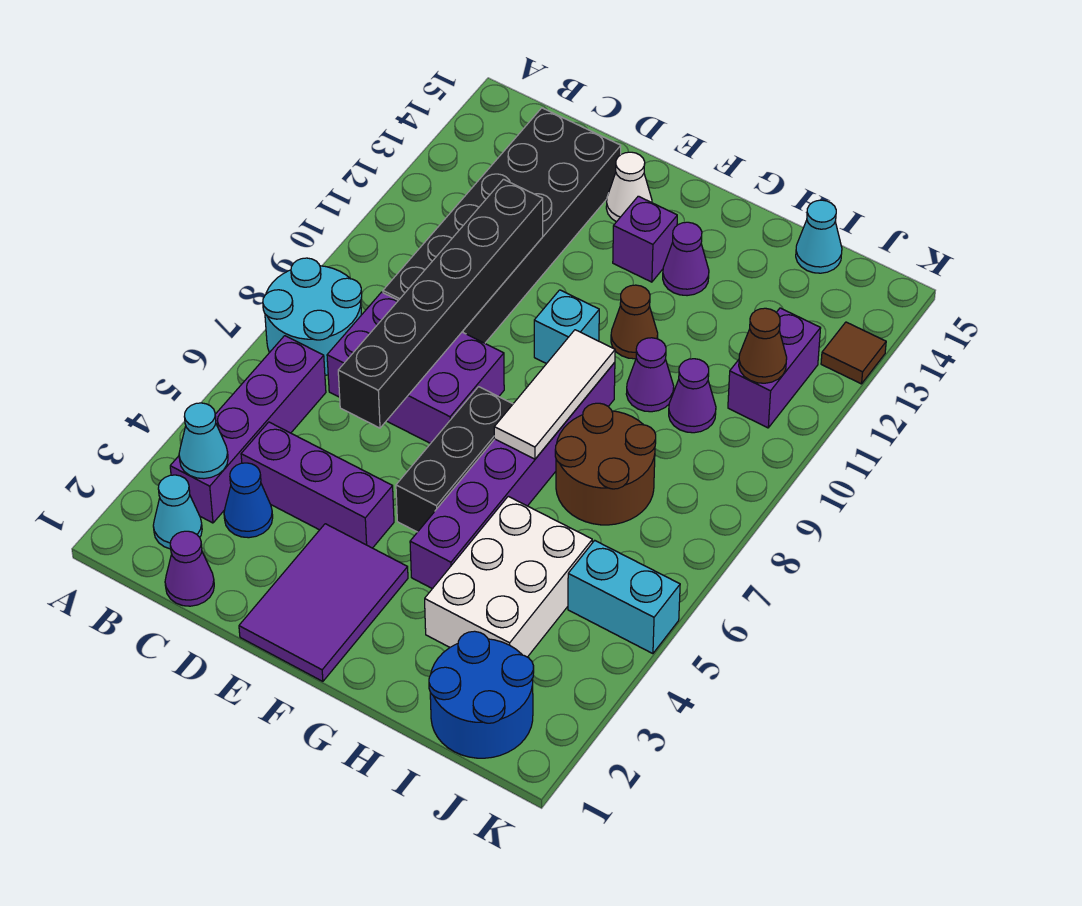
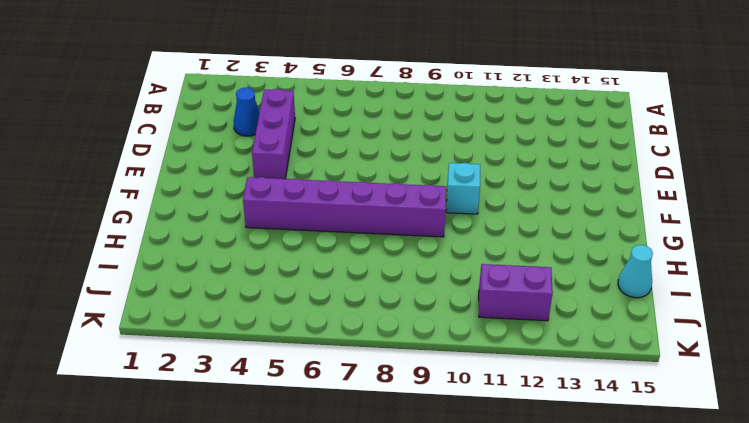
none -> cyan round brick A7:B8 level 1
none -> cyan cone B2 level 1
none -> purple brick B3:B6 level 1

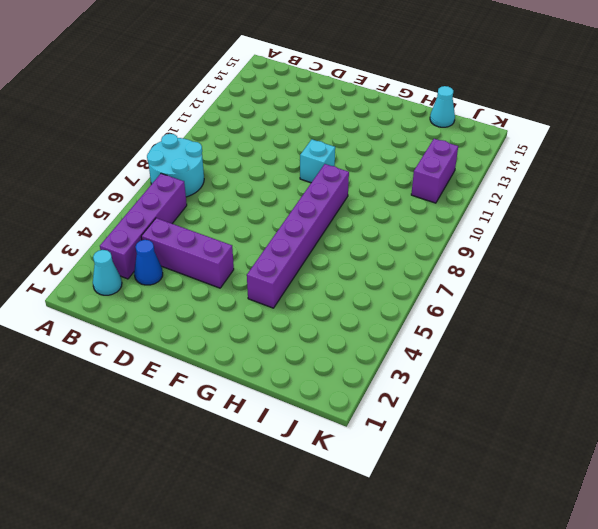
none -> purple cone C1 level 1
none -> purple brick C7:E8 level 1
none -> black brick C9:D14 level 1

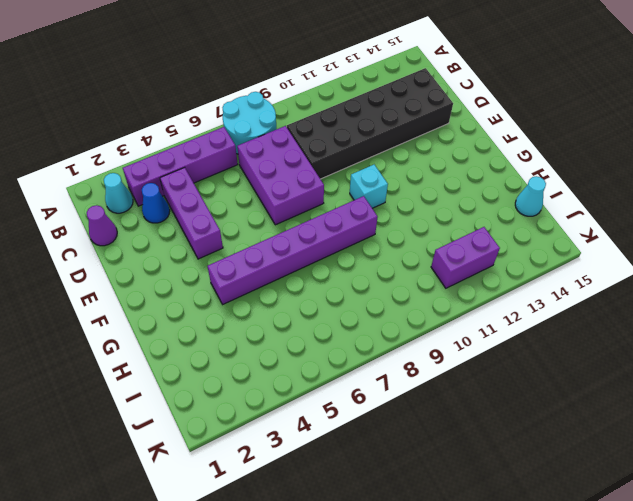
none -> purple tile E1:F3 level 1
none -> white cone E14 level 1
none -> black brick F5:F7 level 1

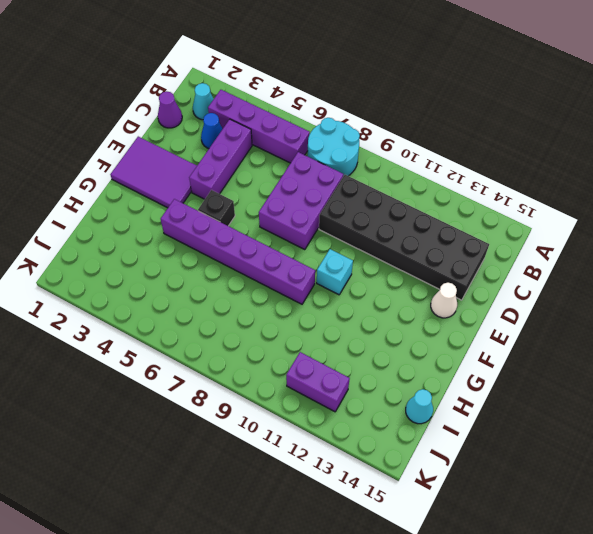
black brick F5 level 1 -> black brick F5:F7 level 1
none -> purple brick F13 level 1
none -> brown cone G11 level 1
none -> purple cone G13 level 1

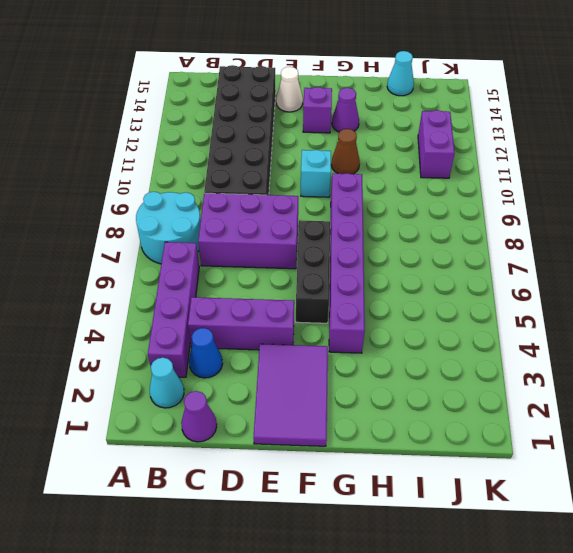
none -> white brick H3:I5 level 1
none -> brown round brick H7:I8 level 1
none -> purple cone H10 level 1

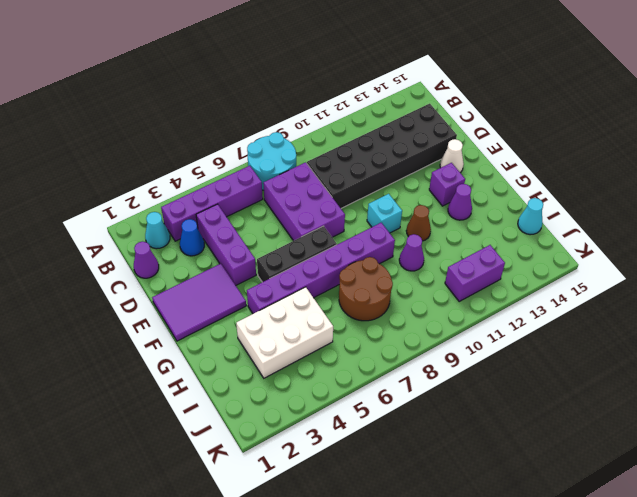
none -> blue round brick I1:J2 level 1
none -> purple cone I10 level 1
none -> cyan brick J5:K5 level 1

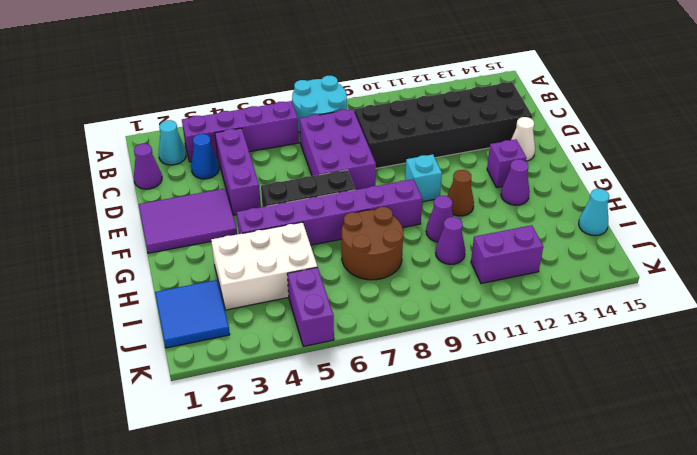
blue tile I1:J2 level 1 -> blue round brick I1:J2 level 1
purple brick J5:K5 level 1 -> cyan brick J5:K5 level 1
none -> brown tile K13 level 1
none -> cyan cone B3 level 2
none -> black brick D6:D11 level 2

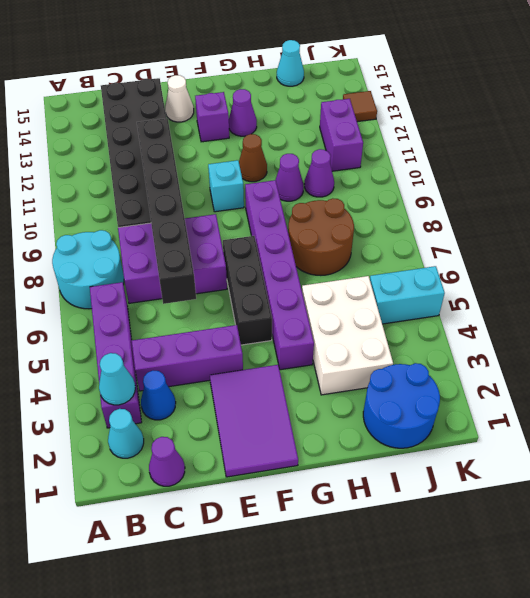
none -> white tile G7:G9 level 2
none -> brown cone J11 level 2

